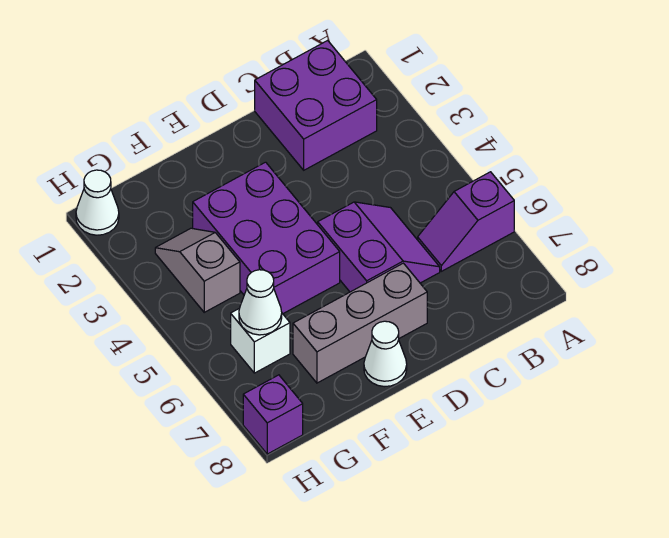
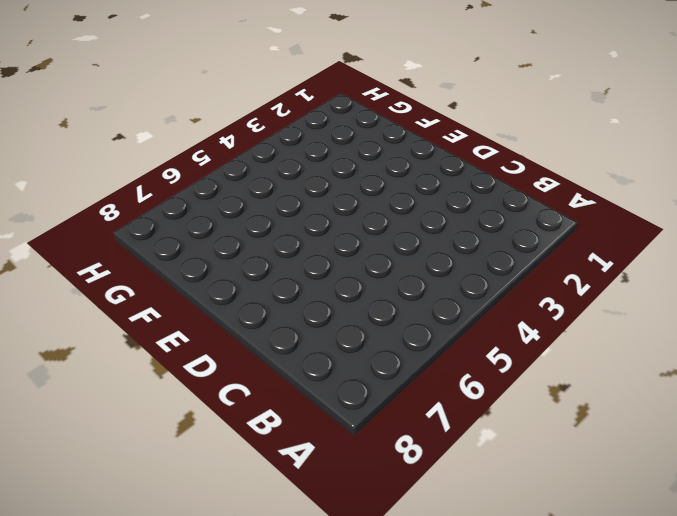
none -> purple slope A6:B6 level 1 top A
none -> purple brick B1:C2 level 1

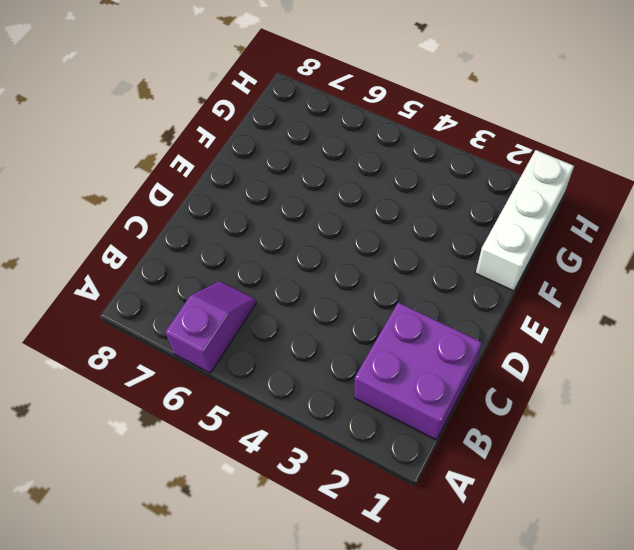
white brick F1:H1 level 1 -> white cone H1 level 1
none -> purple slope C5:D6 level 1 top D
none -> grey brick D7:F7 level 1

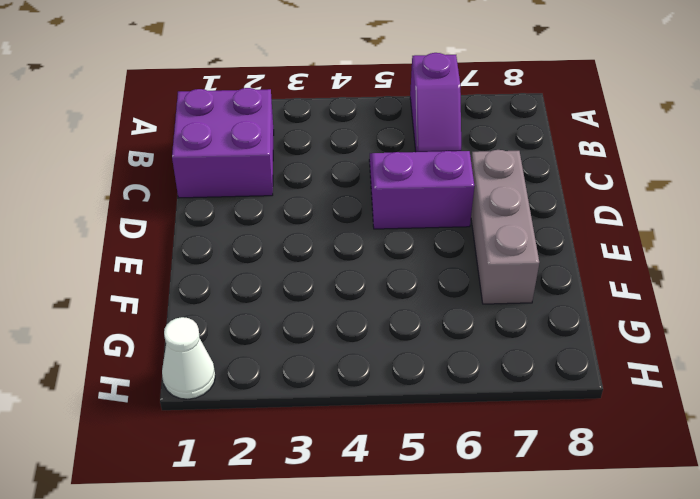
none -> purple brick E3:F5 level 1
none -> white cone E8 level 1

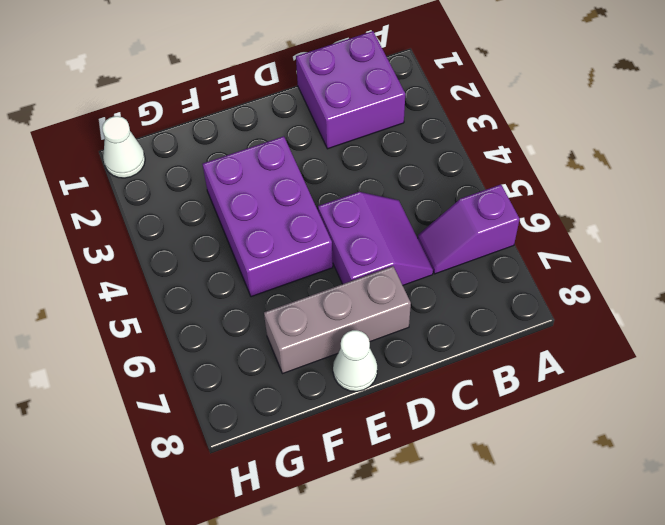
none -> grey slope G3:G4 level 1 top 4
none -> white brick G6 level 1

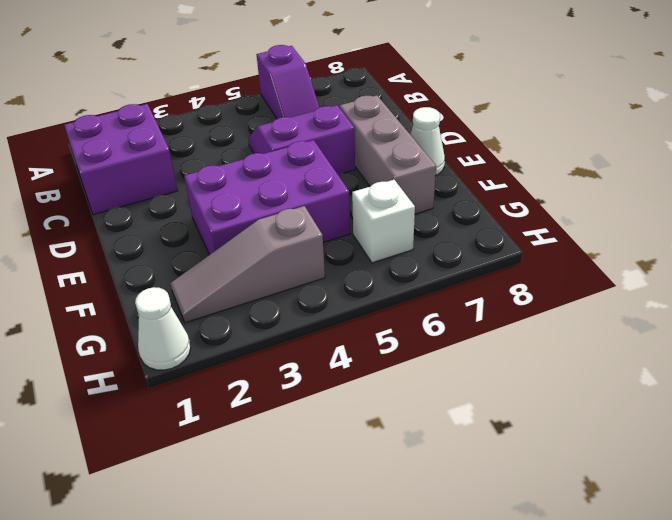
grey slope G2:G4 level 1 top 4 -> grey slope G3:G4 level 1 top 4
none -> purple brick H8 level 1
none -> white cone G6 level 2

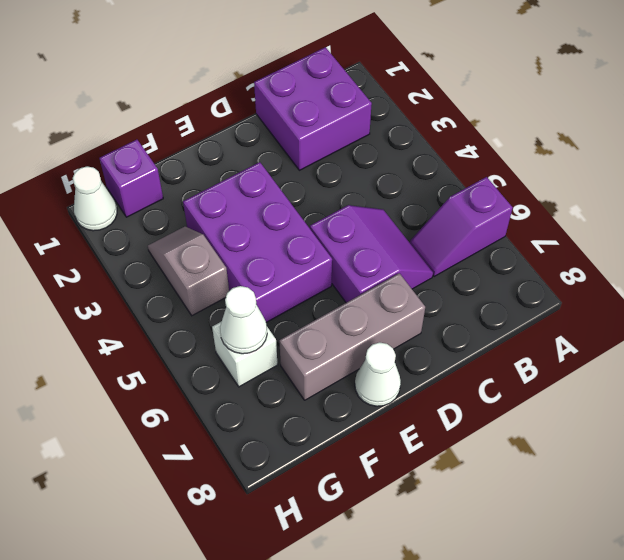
purple brick G1 level 1 -> purple brick H8 level 1

